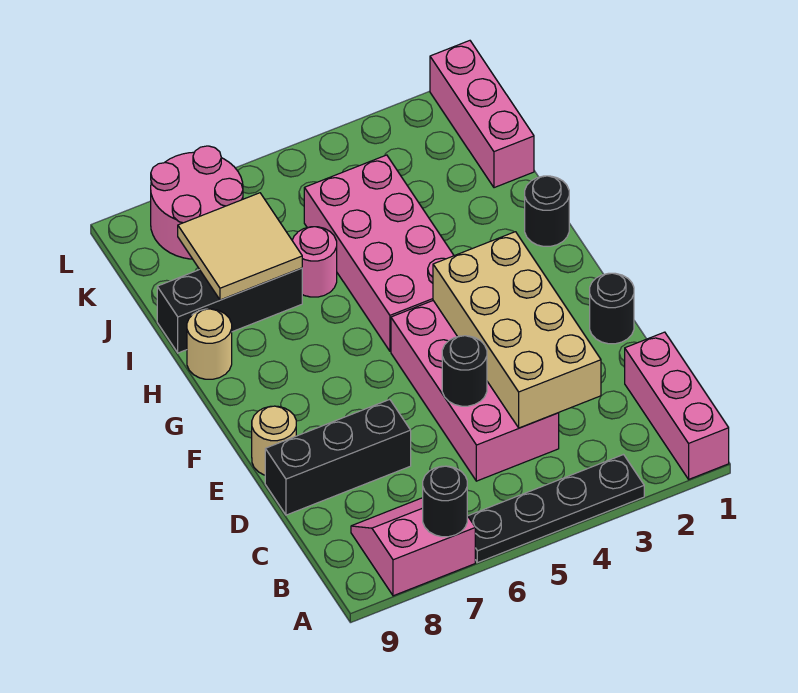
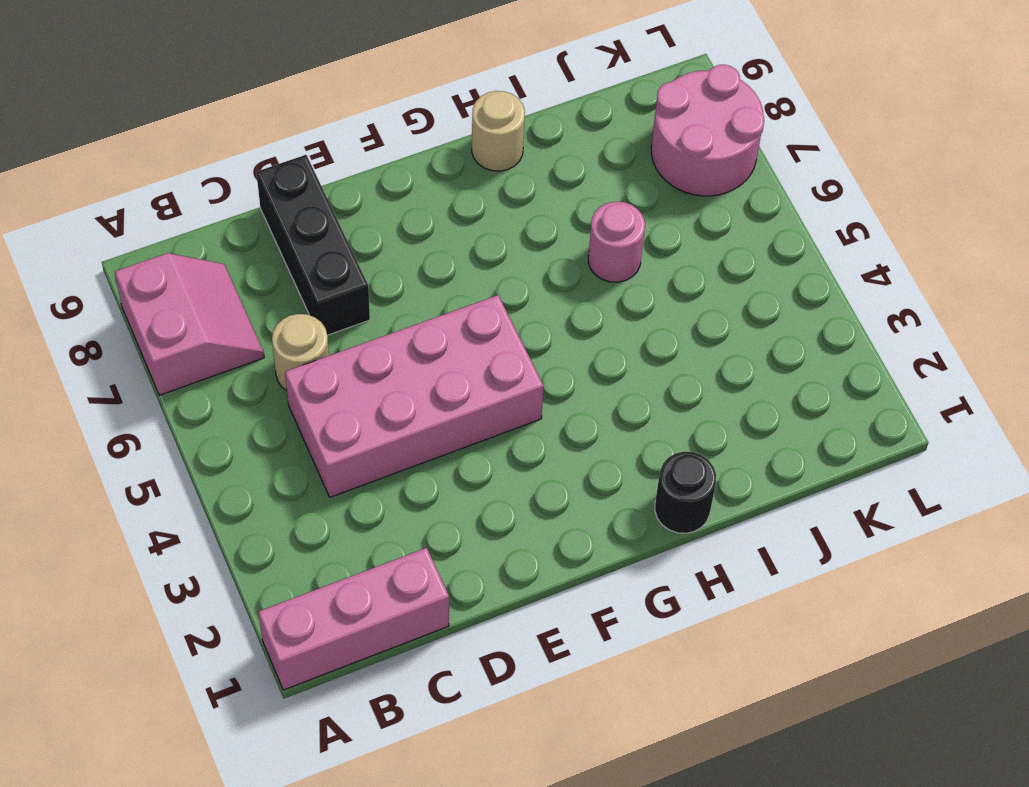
tan round brick C6 level 1 -> tan round brick E9 level 1
none -> black plate A3:A6 level 1
none -> black round brick E1 level 1
none -> pink brick G4:J5 level 1

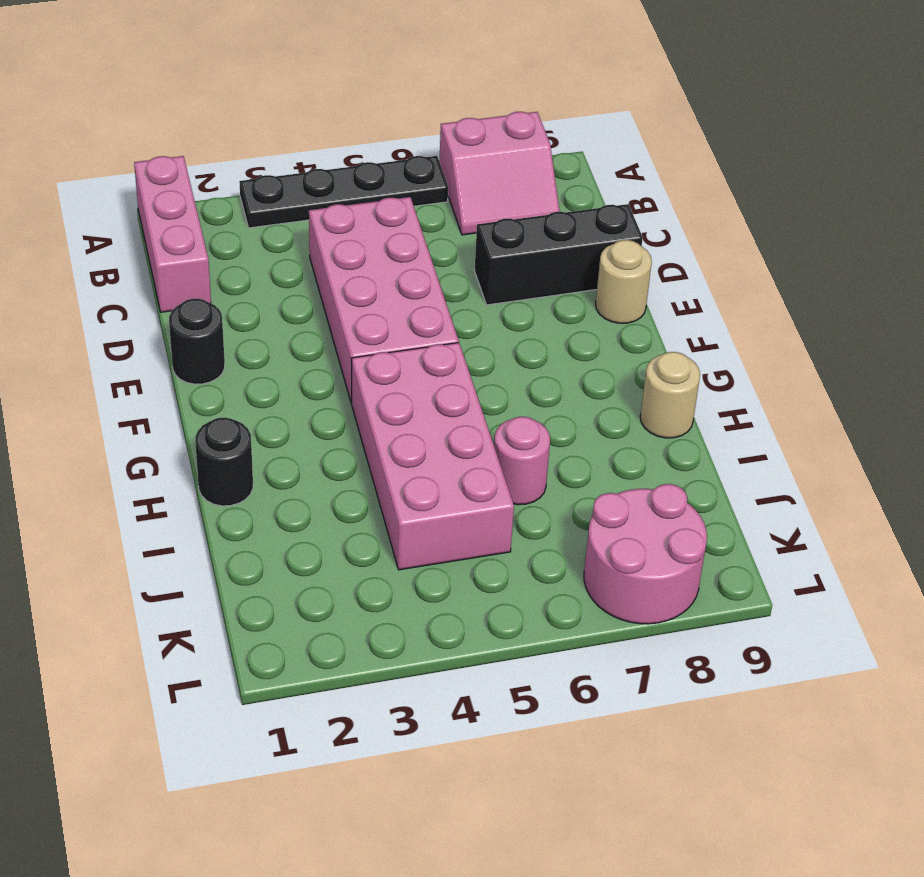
none -> black brick I7:I9 level 1
none -> pink brick J1:L1 level 1
none -> black round brick A7 level 2

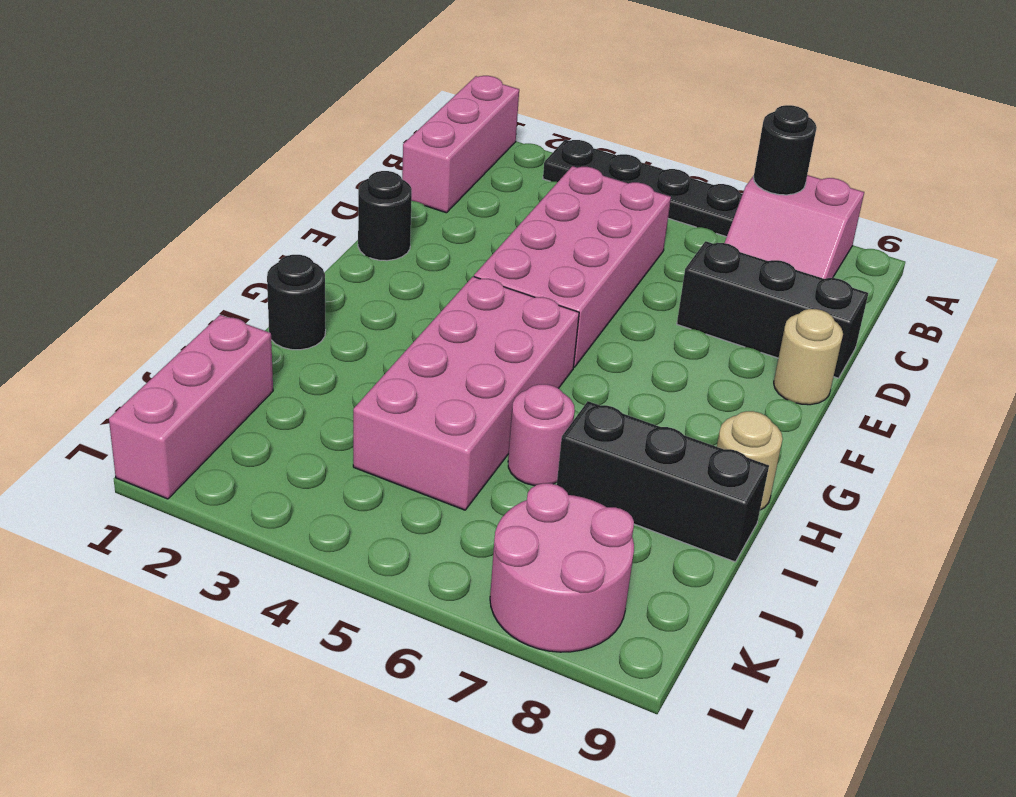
none -> tan brick C3:F4 level 2
none -> black round brick D5 level 2
none -> tan tile I7:J8 level 2

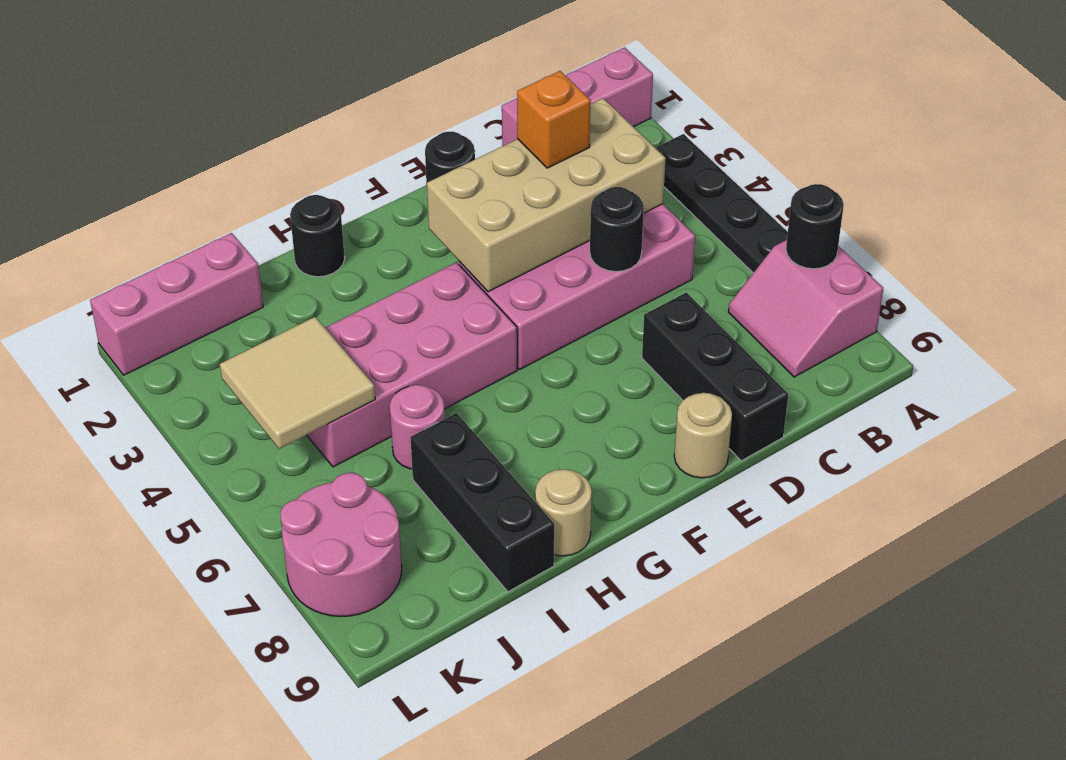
orange brick D3 level 3 -> none
tan tile J4:K5 level 2 -> tan tile I7:J8 level 2

